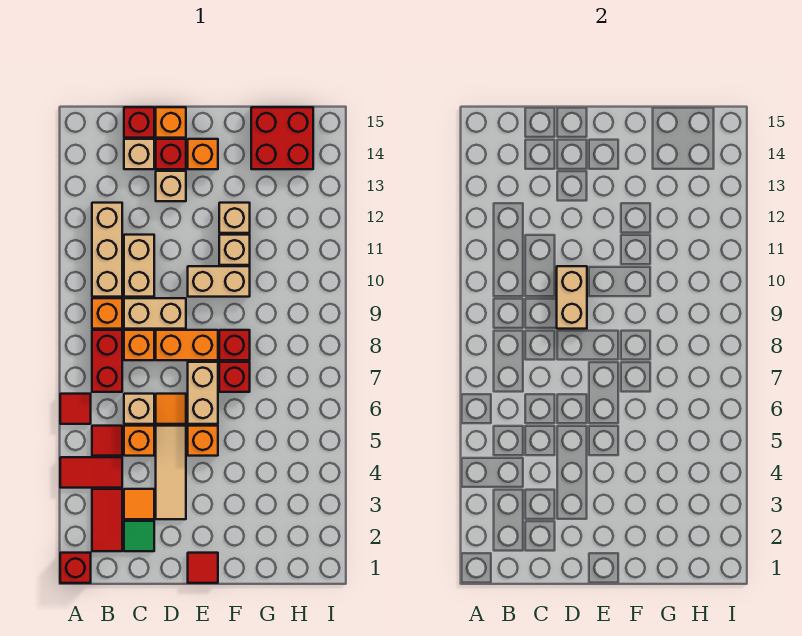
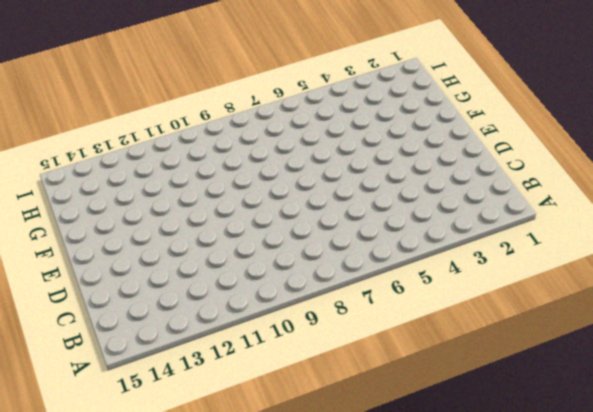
none -> red brick A1 level 1
none -> red tile A4:B4 level 1
none -> red tile A6 level 1
none -> red tile B2:B3 level 1

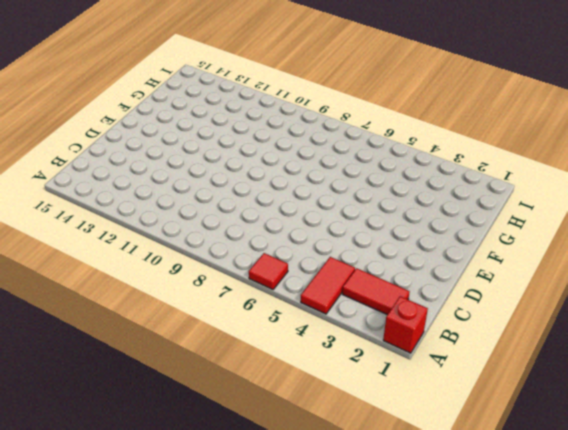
none -> red tile B5 level 1
none -> red brick B7:B8 level 1
none -> orange brick B9 level 1
none -> tan brick B10:B12 level 1

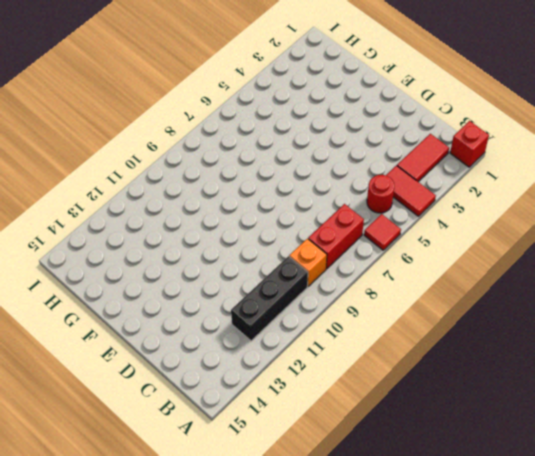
red round brick B5 level 1 -> red tile B5 level 1
black brick B10:B12 level 1 -> tan brick B10:B12 level 1
none -> green tile C2 level 1
none -> orange tile C3 level 1
none -> orange brick C5 level 1
none -> tan brick C6 level 1

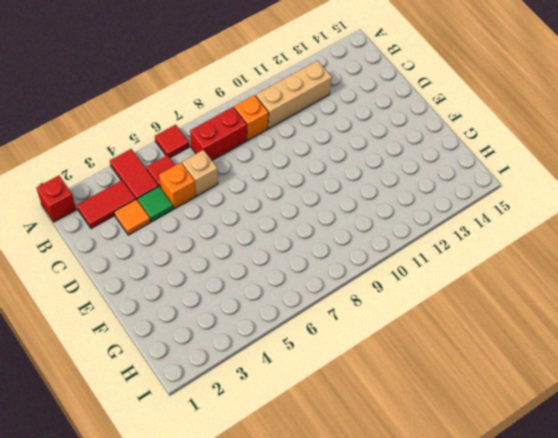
green tile C4 level 1 -> green tile C2 level 1
none -> orange brick C8 level 1
none -> tan brick C9:D9 level 1
none -> tan brick C10:C11 level 1
none -> tan brick C14 level 1

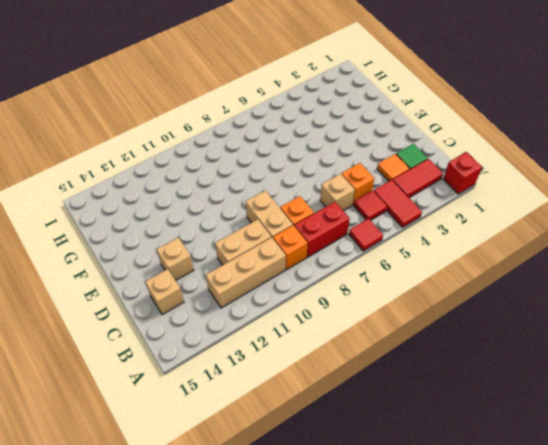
none -> red brick C15 level 1
none -> tan tile D3:D5 level 1
none -> orange tile D6 level 1
none -> orange brick D8:E8 level 1

